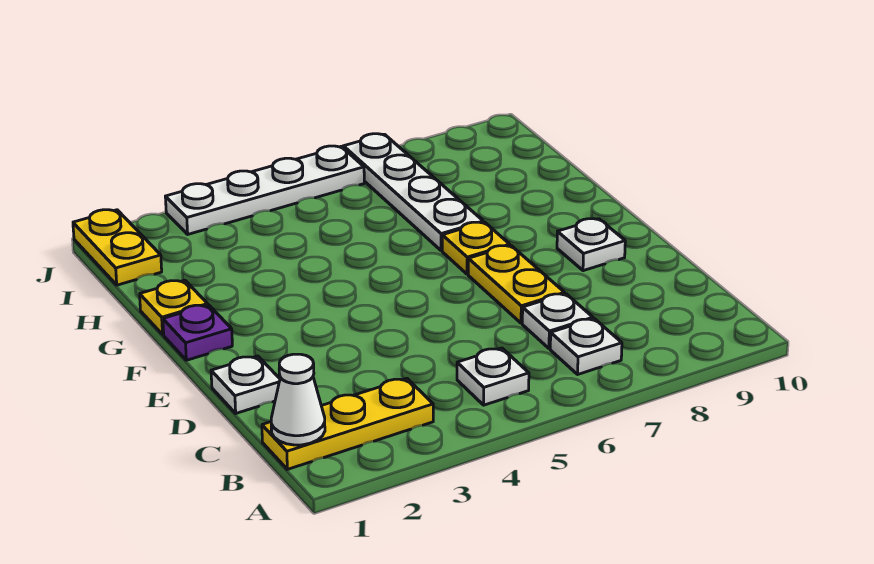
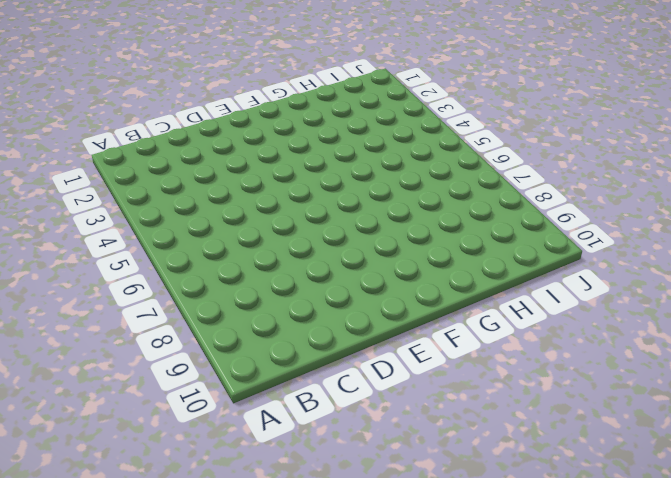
none -> yellow plate B1:B3 level 1
none -> white plate B5 level 1
none -> white plate B7 level 1

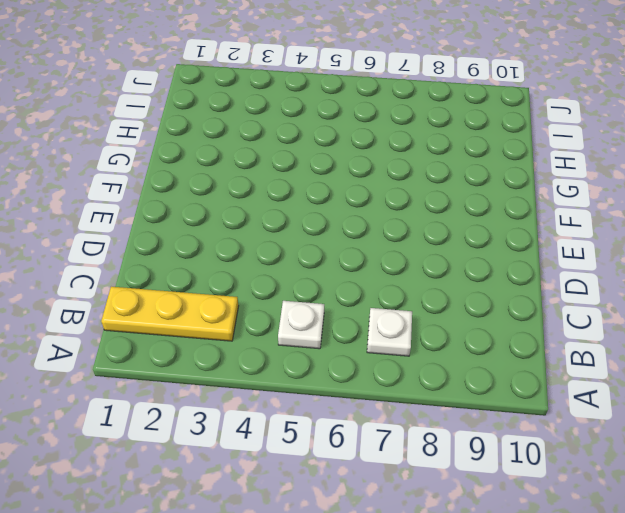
none -> white plate C7 level 1
none -> white plate D1 level 1
none -> yellow plate D7:E7 level 1

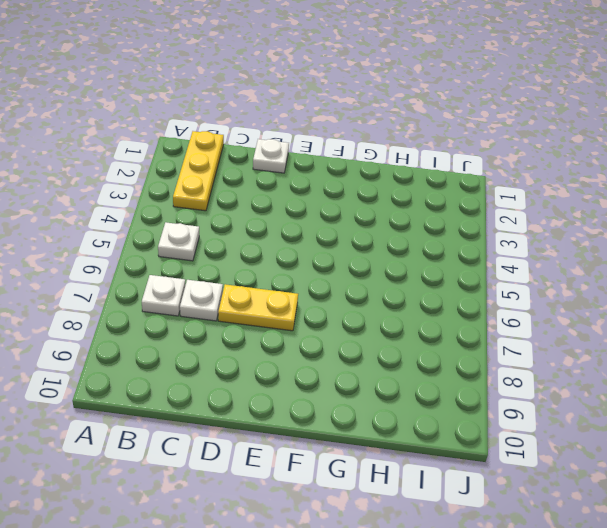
none -> white plate E9 level 1
none -> purple plate F1 level 1
none -> yellow plate F7 level 1

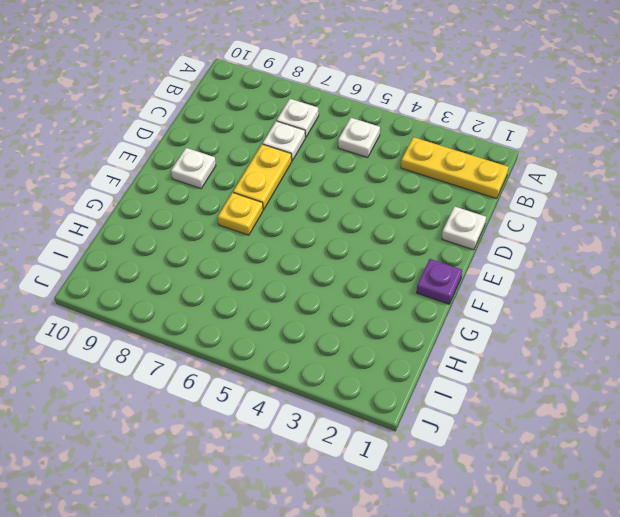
none -> yellow plate G1 level 1
none -> white plate G7:J7 level 1
none -> yellow plate I1:J1 level 1

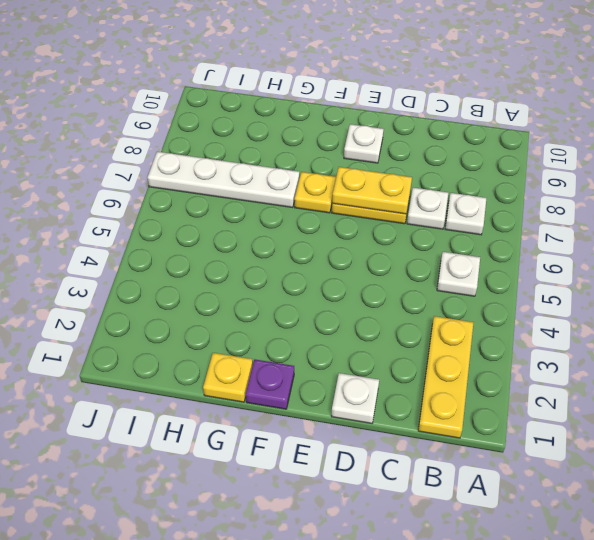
yellow plate D7:E7 level 2 -> yellow plate I1:J1 level 1
none -> white plate J3:J6 level 1
none -> white cone B1 level 2

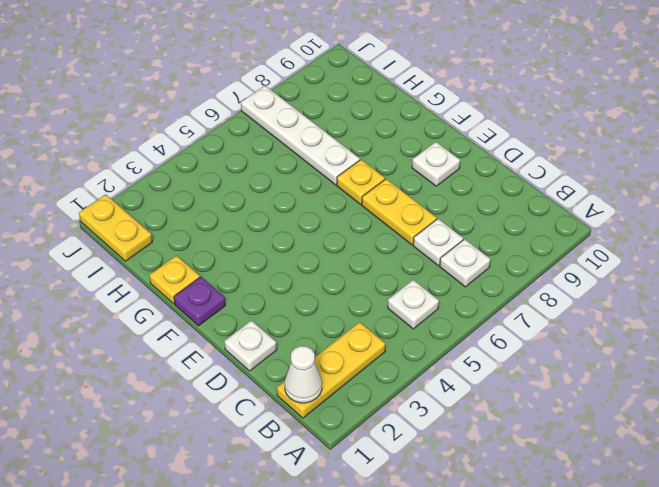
none -> white plate J3:J6 level 1

